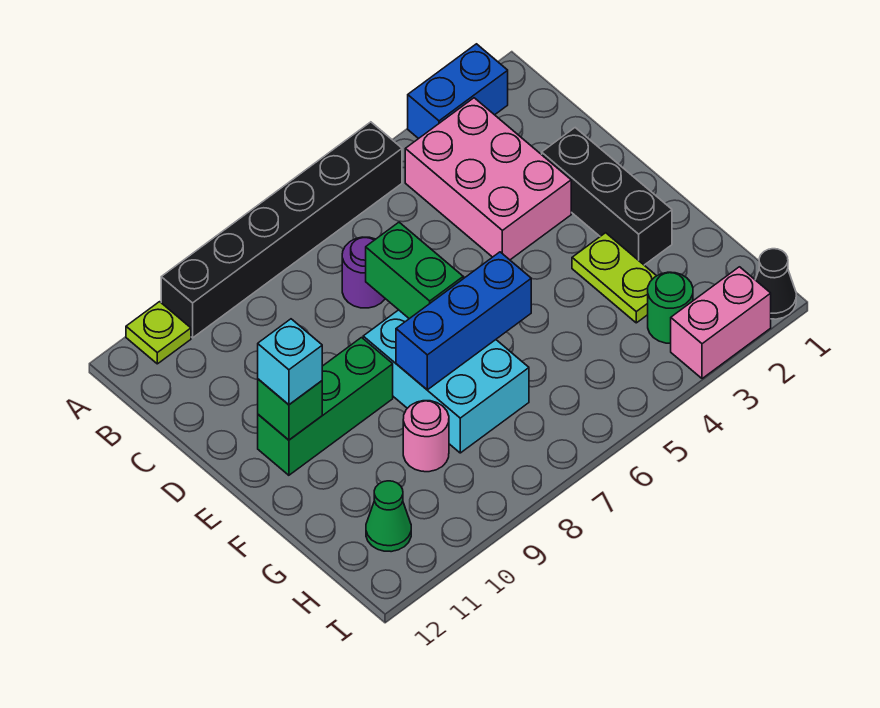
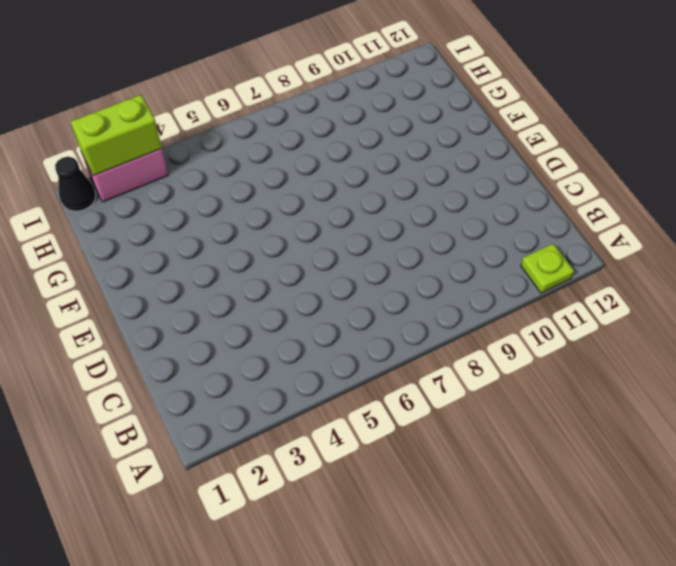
lime brick I2:I3 level 2 -> none
none -> blue brick A2:A3 level 1
none -> black brick A5:A10 level 1
none -> pink brick B3:D4 level 1

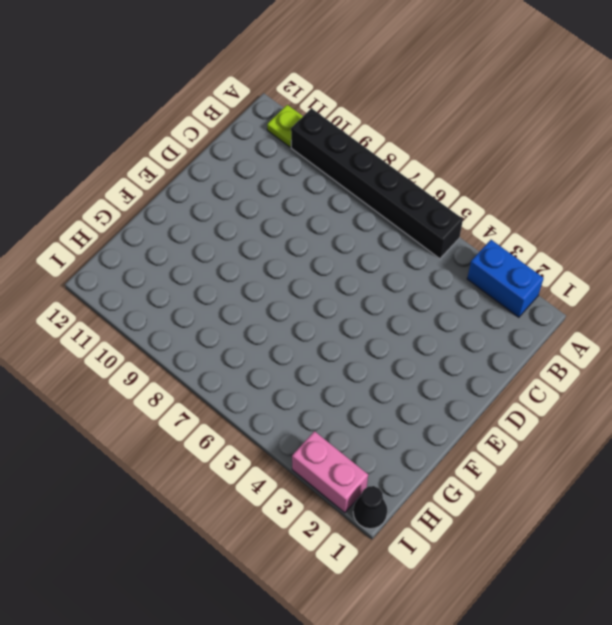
none -> pink brick B3:D4 level 1
none -> purple round brick C7 level 1
none -> black brick D2:F2 level 1

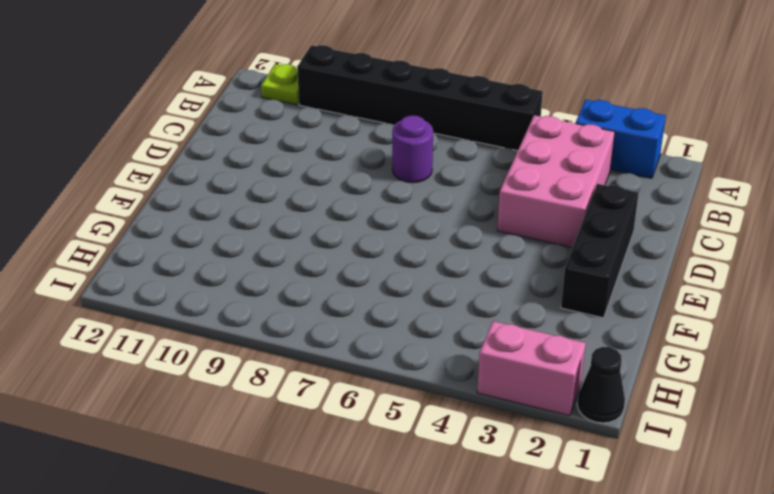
none -> cyan brick E7:G8 level 1
none -> green brick E9:E11 level 1
none -> lime plate F3:G3 level 1

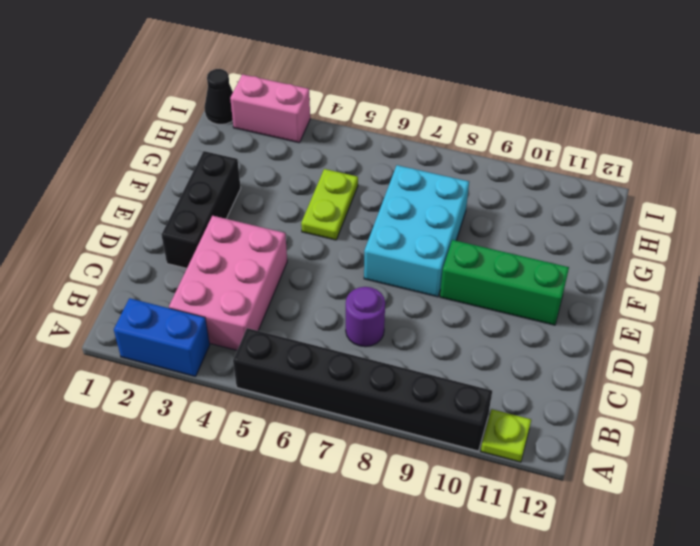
lime plate F5:G5 level 1 -> lime plate F3:G3 level 1
none -> pink round brick G9 level 1
none -> green round brick H3 level 1
none -> green cone H11 level 1

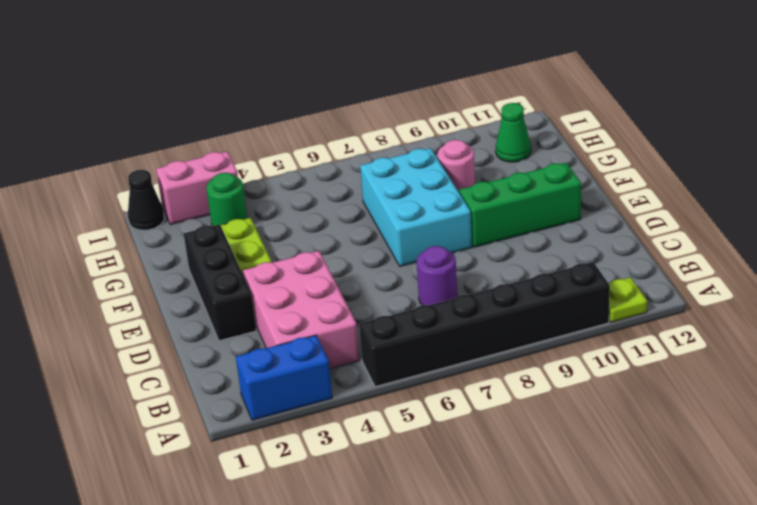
none -> green brick D7:E7 level 2
none -> green brick E11 level 2
none -> blue brick F6:F8 level 2

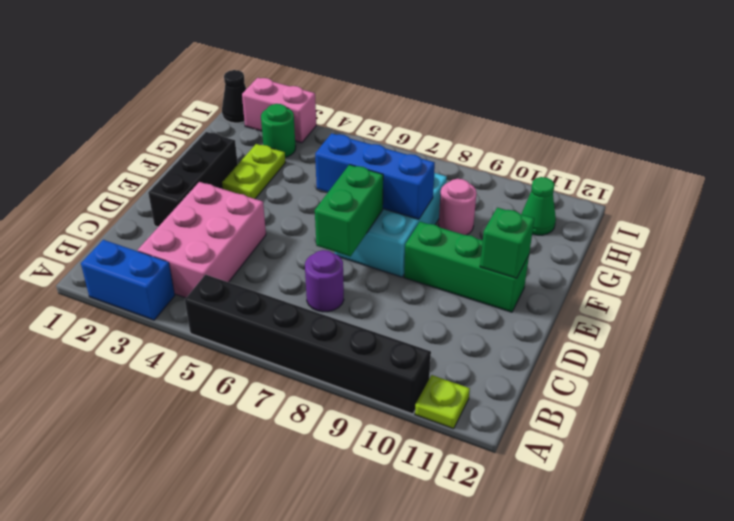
none -> cyan brick E11 level 3

